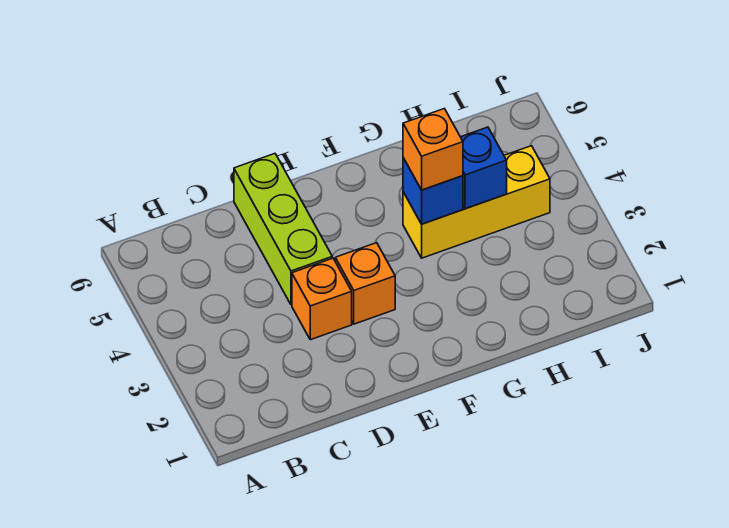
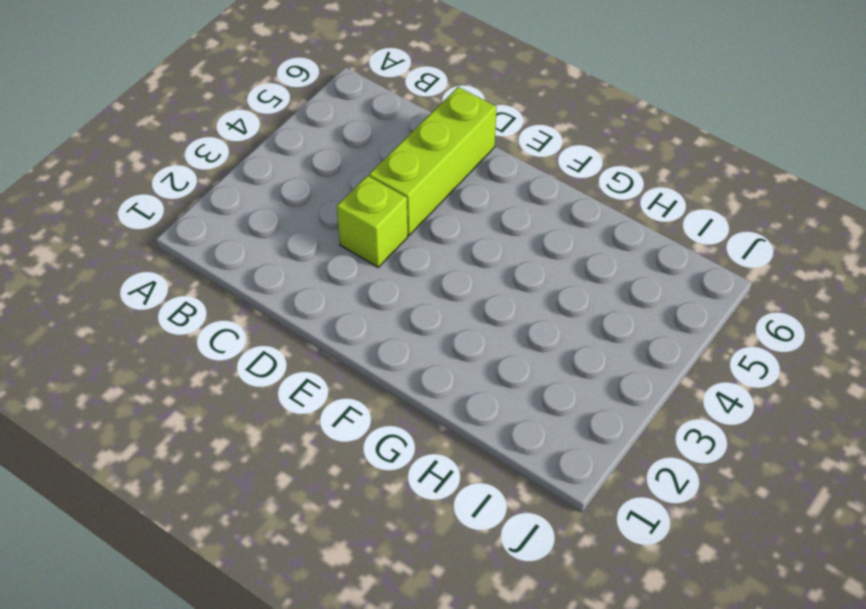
lime brick D3 level 1 -> orange brick D3 level 1
none -> orange brick E3 level 1
none -> yellow brick G4:I4 level 1

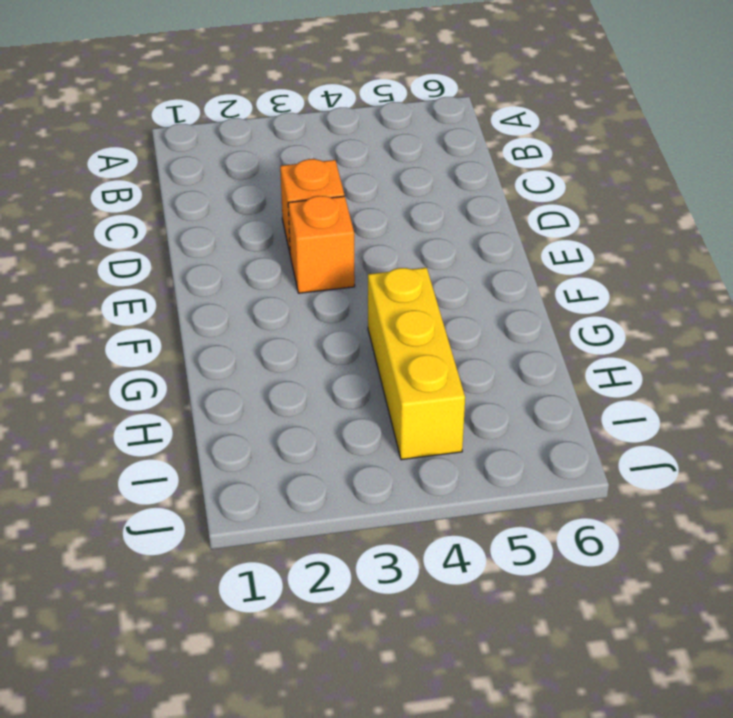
none -> lime brick D4:D6 level 1
none -> blue brick G4 level 2

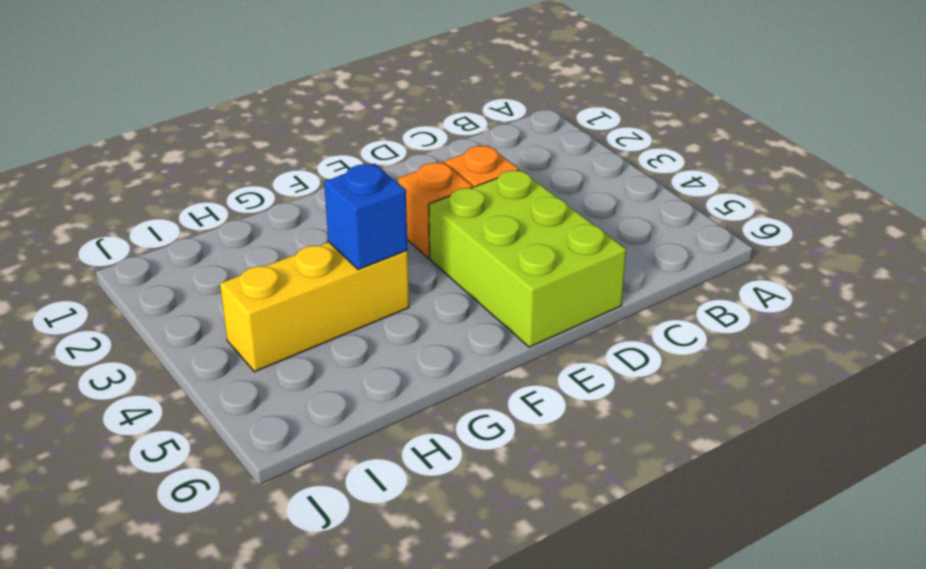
lime brick D4:E6 level 1 -> lime brick D4:D6 level 1
none -> blue brick H4 level 2
none -> orange brick G4 level 3

